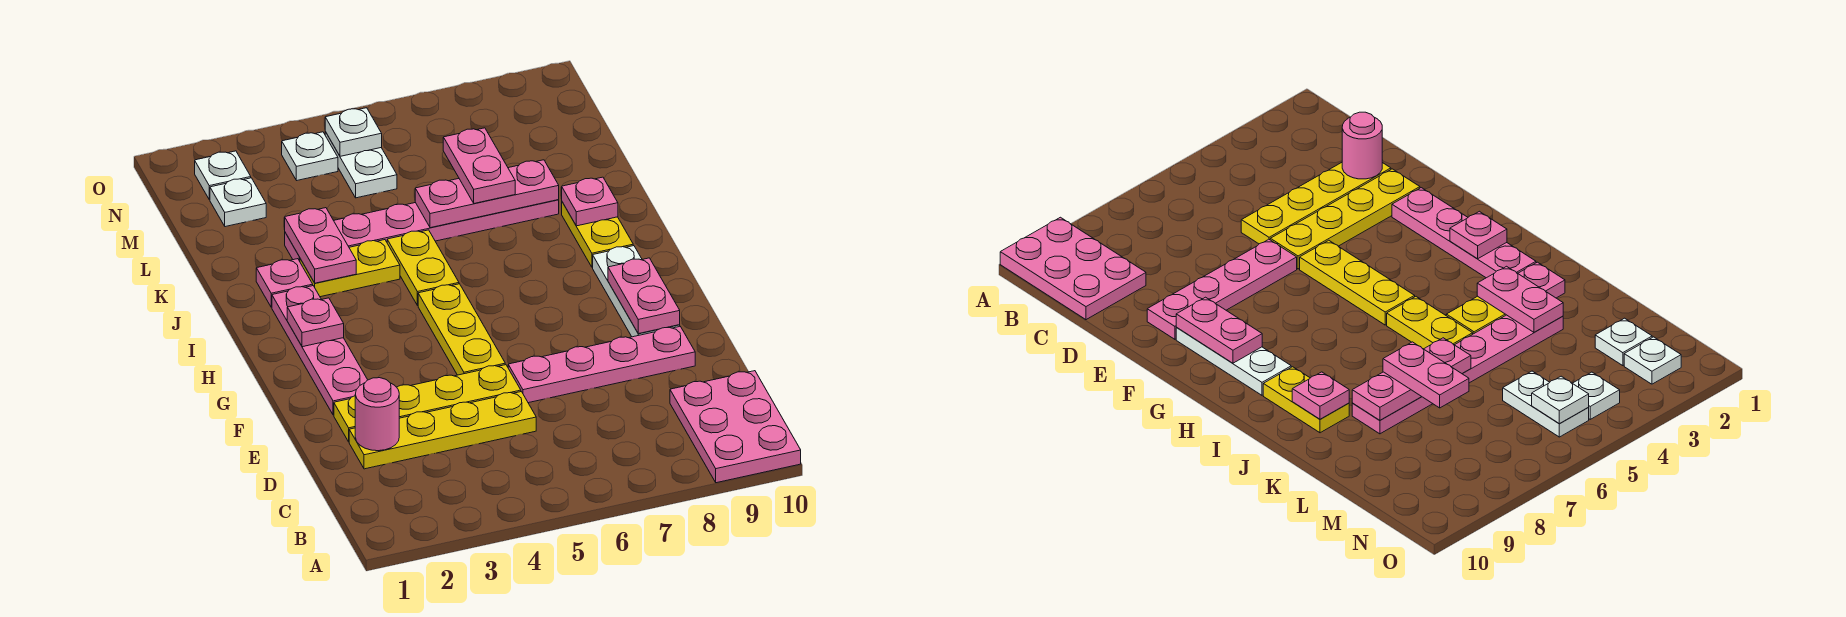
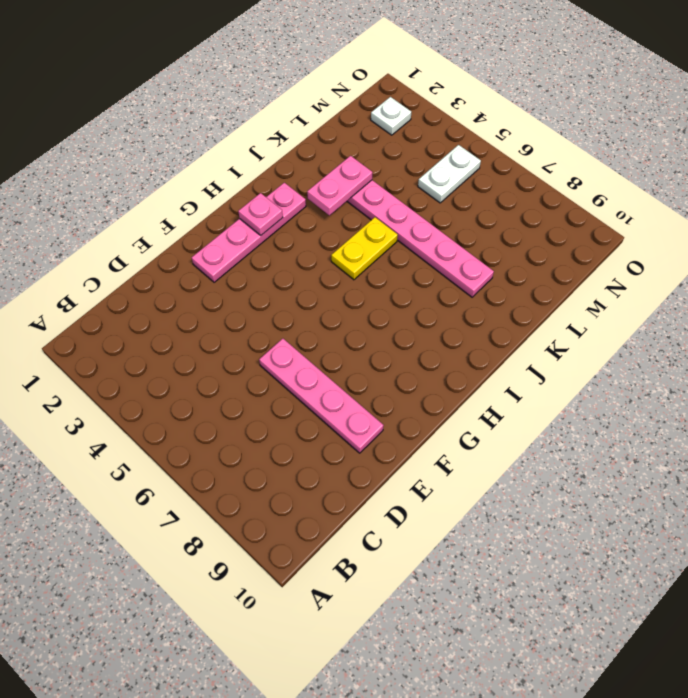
none -> pink plate A9:C10 level 1
none -> yellow plate D2:D5 level 1
none -> yellow plate E2:E5 level 1

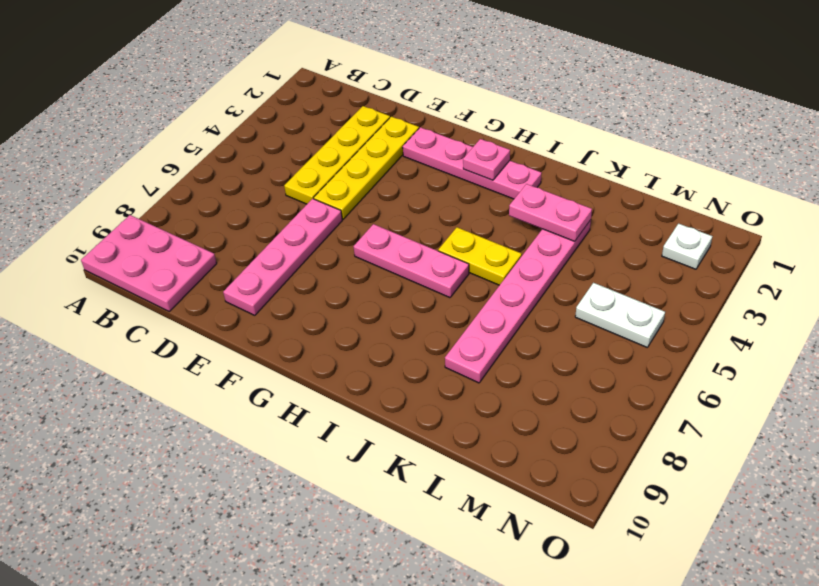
pink plate G6:I6 level 1 -> pink plate K6:K8 level 2
none -> yellow plate F5:H5 level 1
none -> white plate F9:H9 level 1
none -> yellow plate I9:J9 level 1

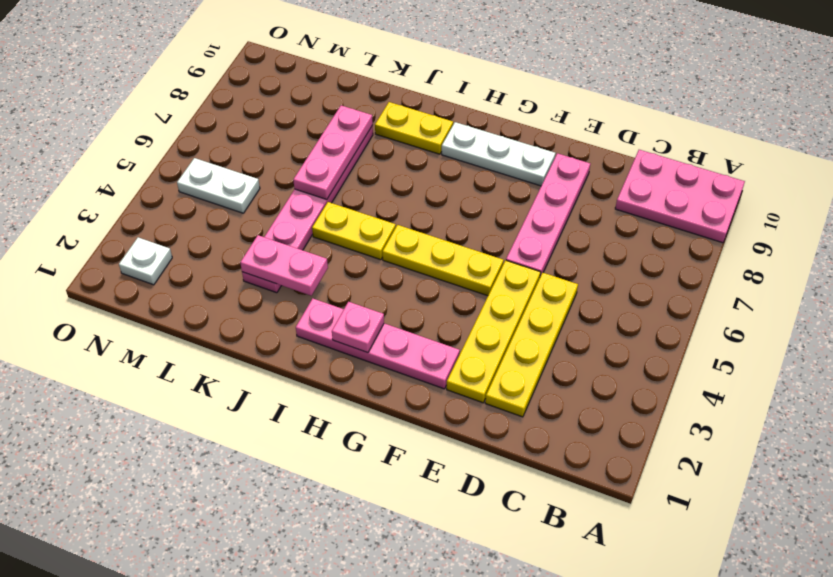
none -> pink plate J2 level 1
none -> yellow plate J3:J4 level 1
none -> white plate M2 level 1

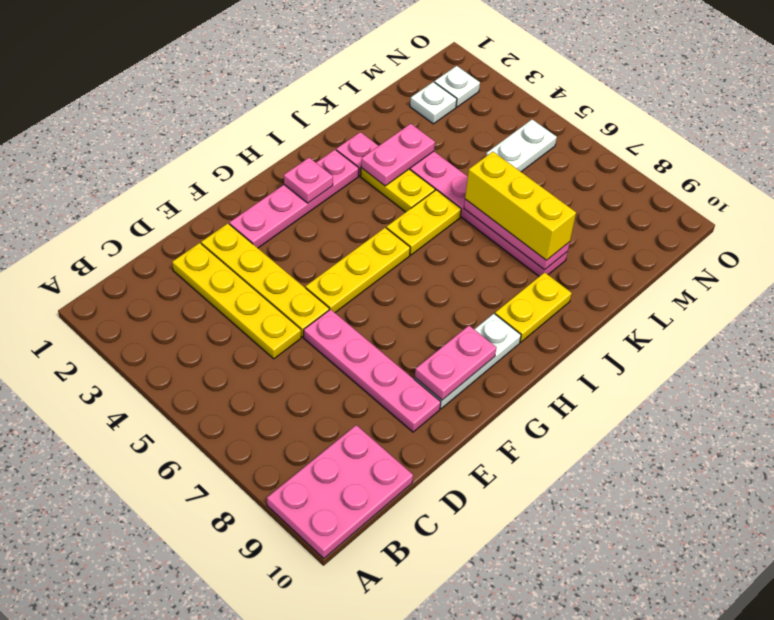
yellow brick K6:K8 level 3 -> pink plate K7:L7 level 3
none -> white plate N4 level 1
none -> pink round brick D2 level 2
none -> pink plate J9 level 2

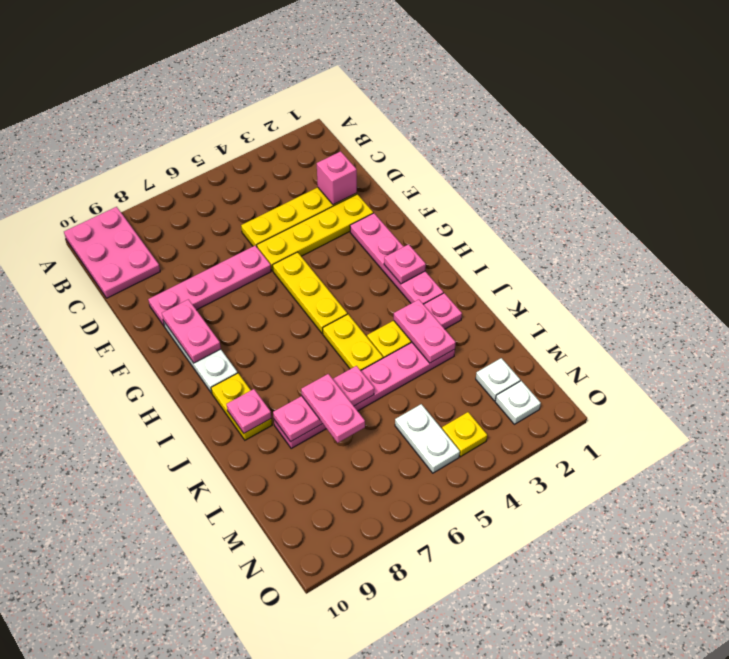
pink brick D2 level 2 -> pink round brick D2 level 2
yellow plate N4 level 1 -> white plate N4 level 1
none -> white plate N5 level 2

